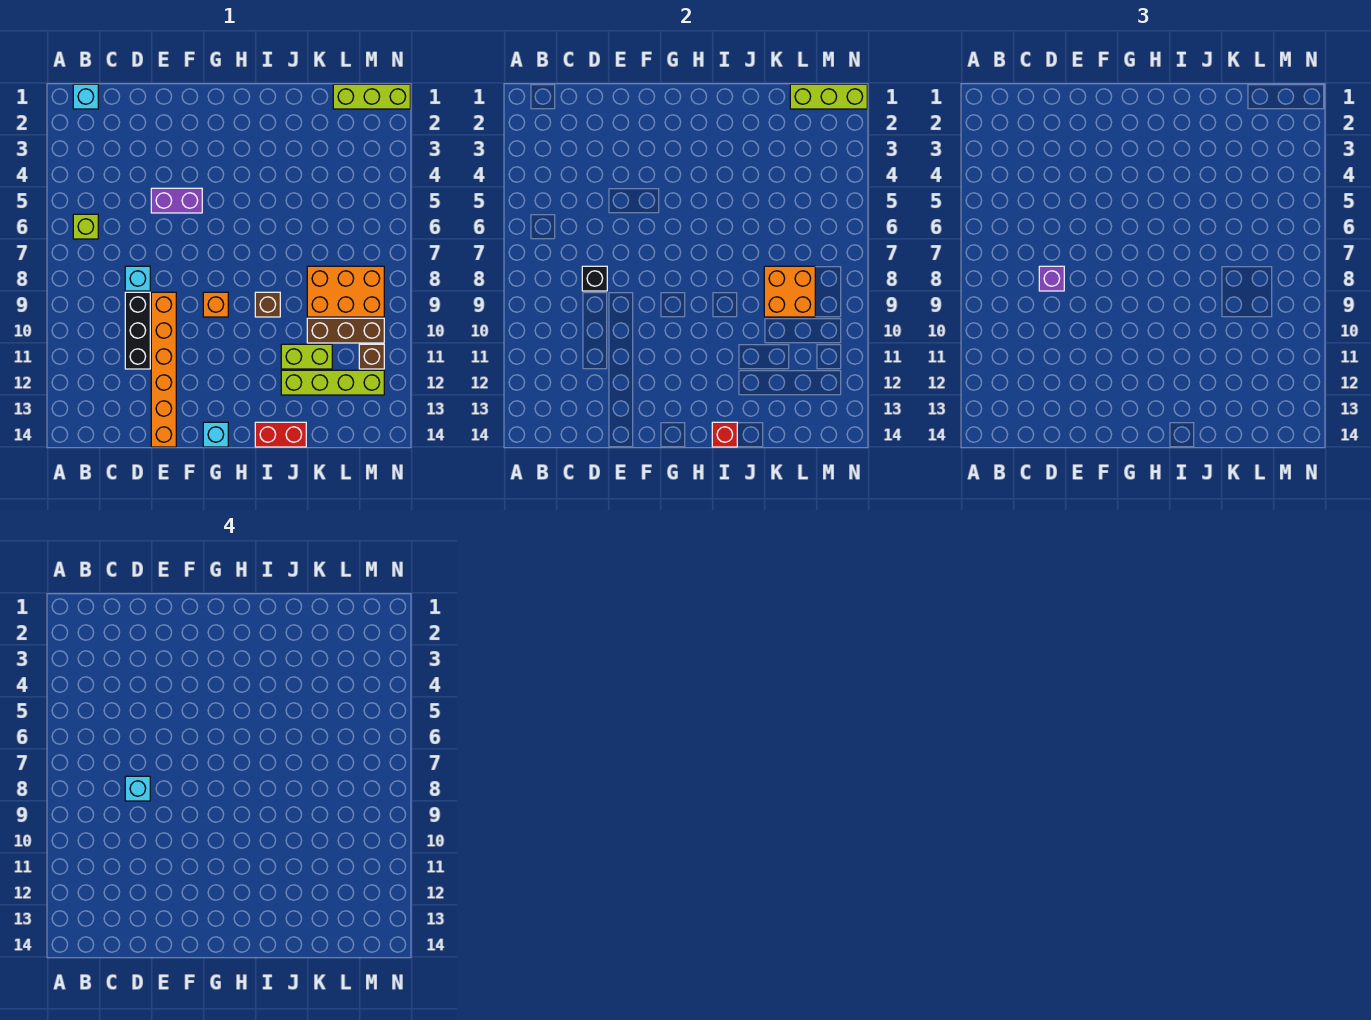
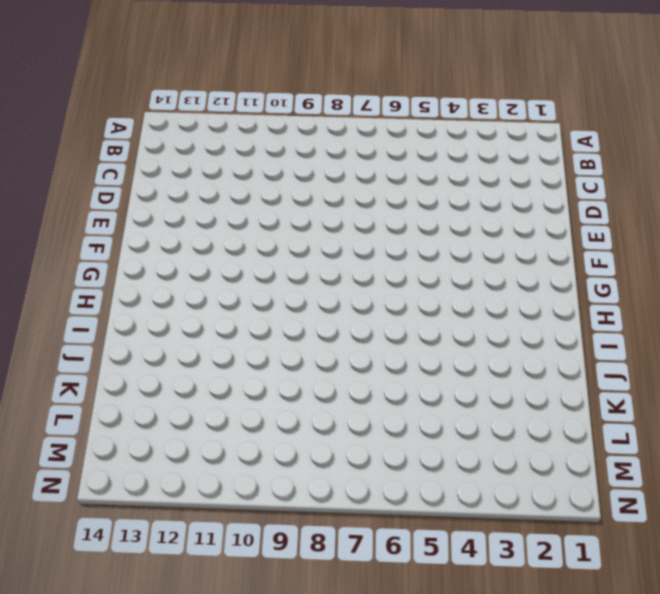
none -> cyan brick B1 level 1
none -> lime brick B6 level 1
none -> cyan brick D8 level 1

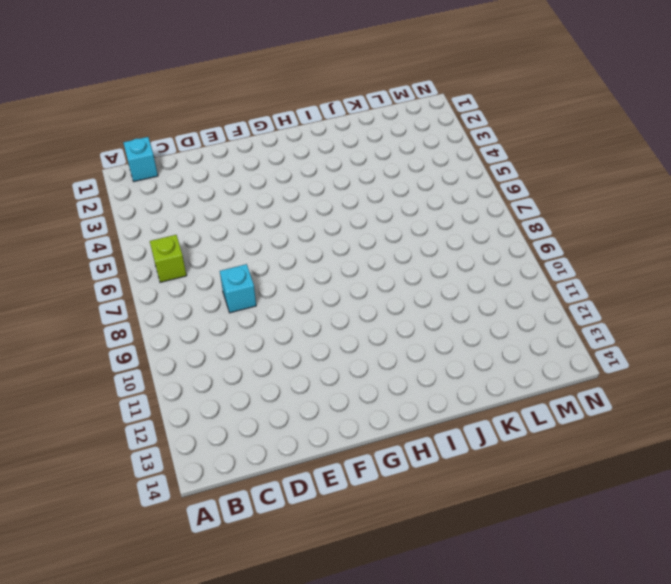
none -> black brick D9:D11 level 1
none -> purple brick E5:F5 level 1
none -> orange brick E9:E14 level 1

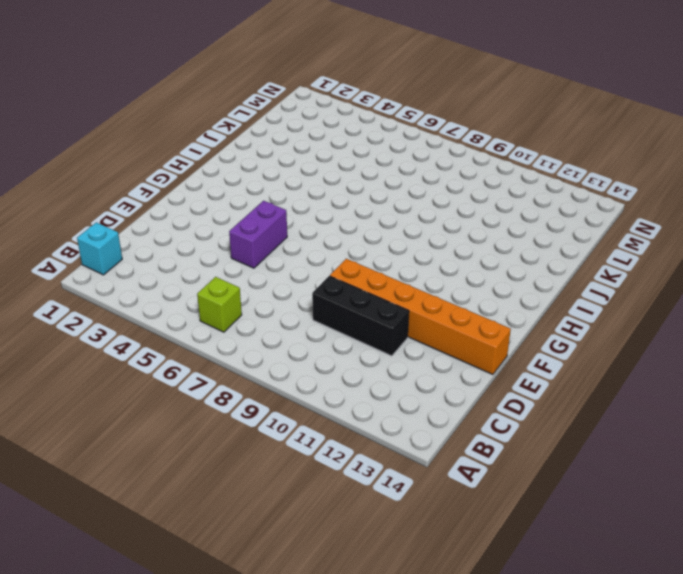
none -> cyan brick D8 level 1
none -> orange brick G9 level 1
none -> cyan brick G14 level 1

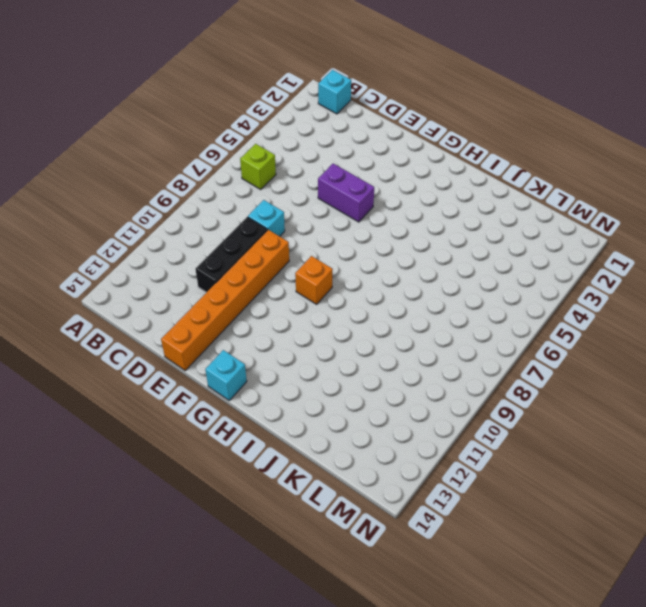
none -> brown brick I9 level 1
none -> red brick I14:J14 level 1
none -> lime brick J11:K11 level 1

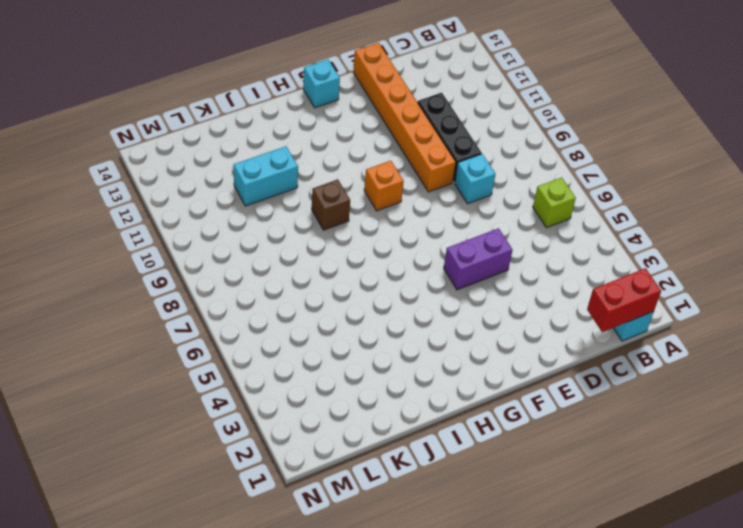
red brick B1:C1 level 2 -> red brick I14:J14 level 1
cyan brick J11:K11 level 1 -> lime brick J11:K11 level 1
none -> lime brick J12:M12 level 1
none -> orange brick K8:M9 level 1
none -> brown brick K10:M10 level 1

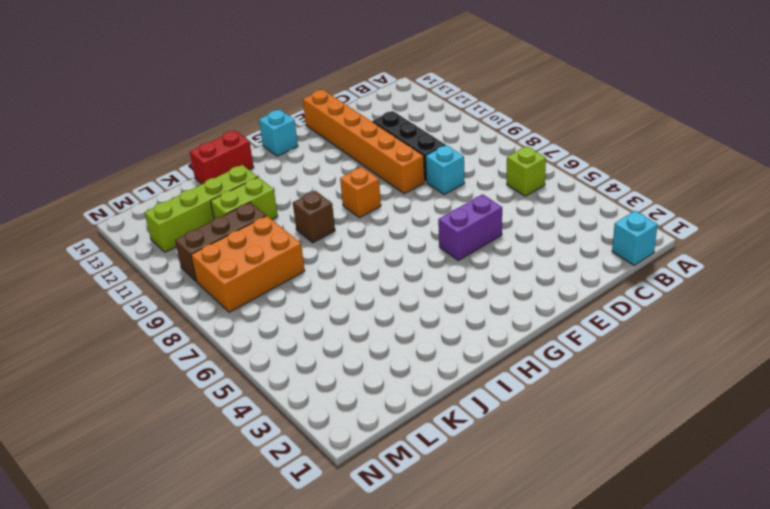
none -> lime brick L1:N1 level 1
none -> brown brick M11 level 1
none -> black brick D8 level 2

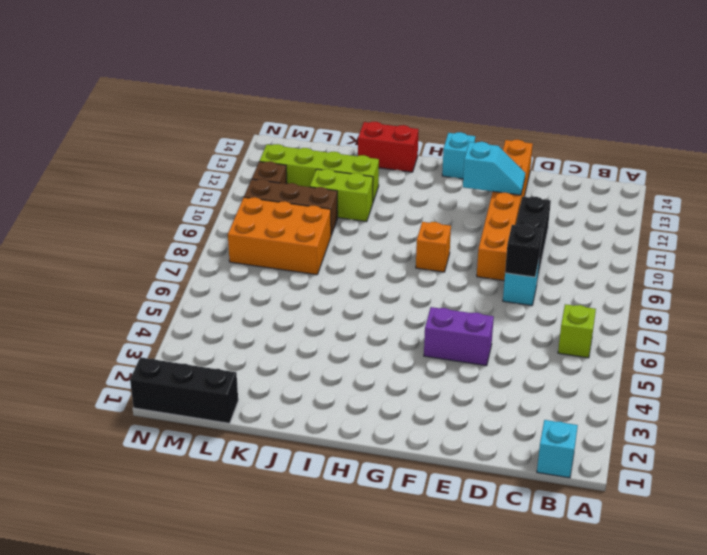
cyan slope E12:F12 level 2 top F -> none
black brick L1:N1 level 1 -> lime brick L1:N1 level 1
none -> brown brick I9 level 1
none -> red brick I14 level 2
none -> orange brick K8:L9 level 2

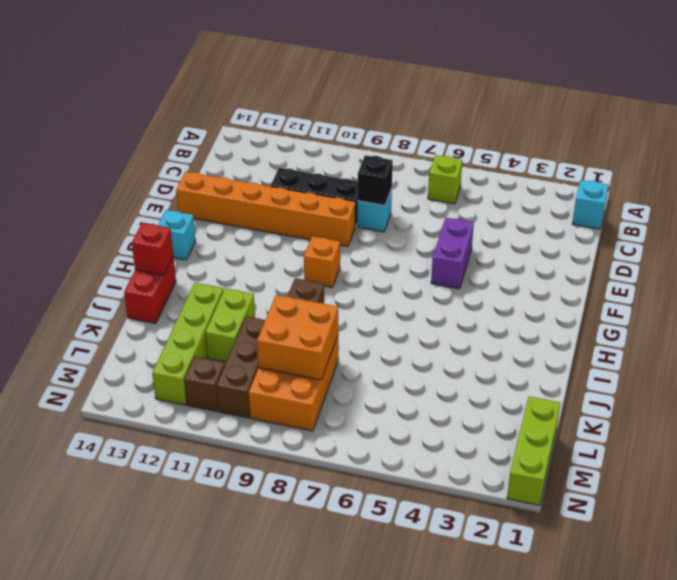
none -> lime brick L1:N1 level 2
none -> purple brick D8 level 3
none -> cyan brick D8 level 4

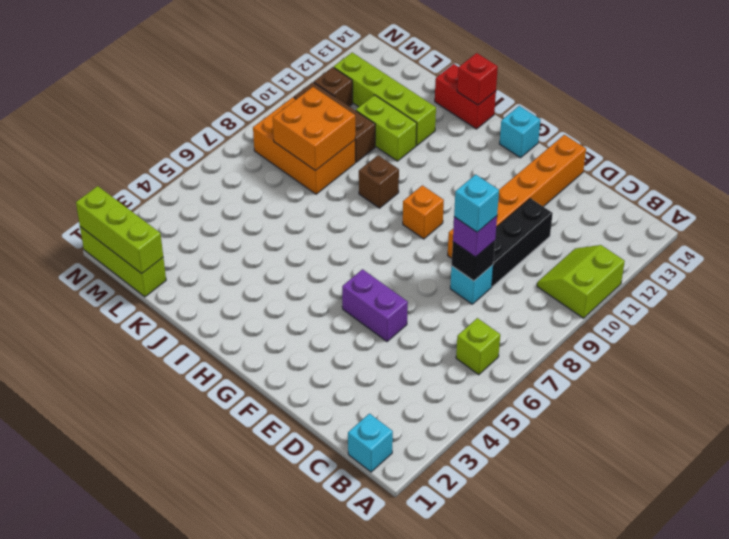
lime slope A10:B11 level 1 top A -> none

